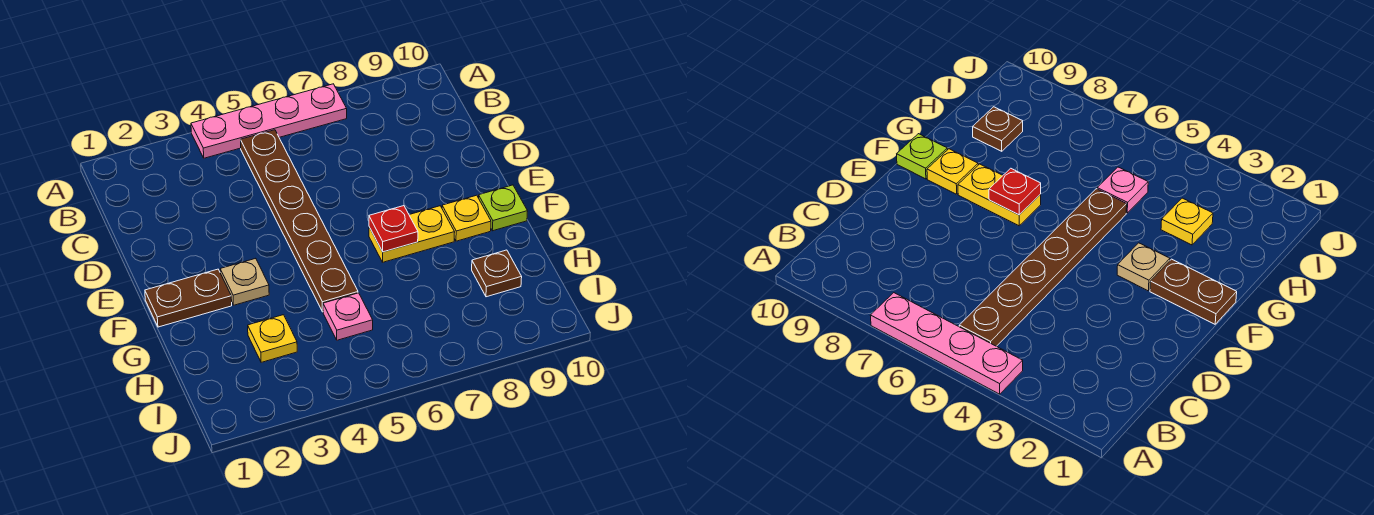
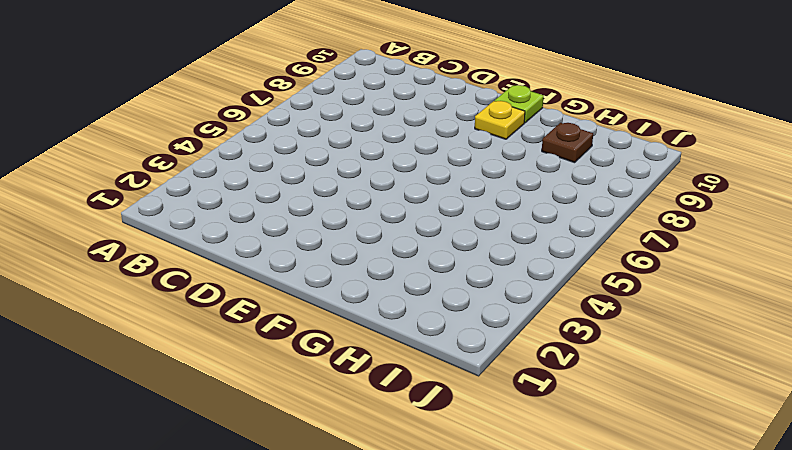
none -> pink plate A4:A7 level 1
none -> brown plate B5:G5 level 1

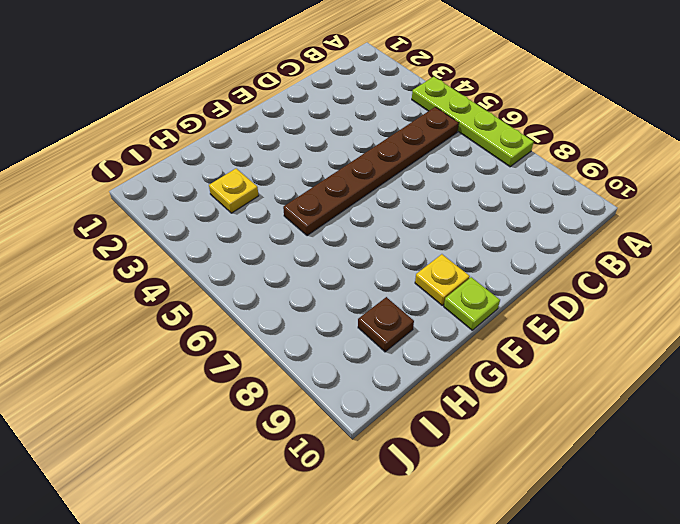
lime plate A4:A7 level 1 -> pink plate A4:A7 level 1
none -> brown plate F1:F2 level 1
none -> tan plate F3 level 1

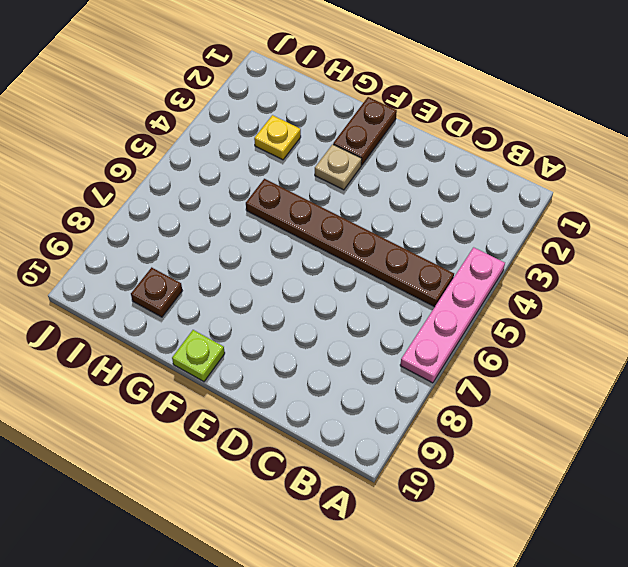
none -> yellow plate F7:F8 level 1
none -> yellow plate F9 level 1

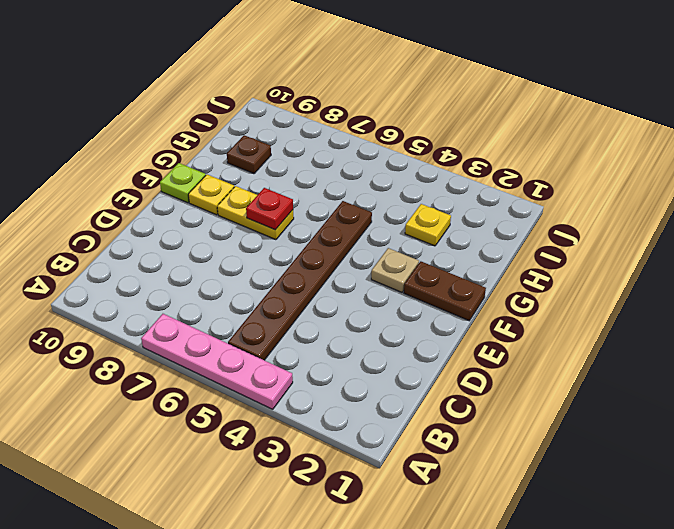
none -> pink plate H5 level 1

